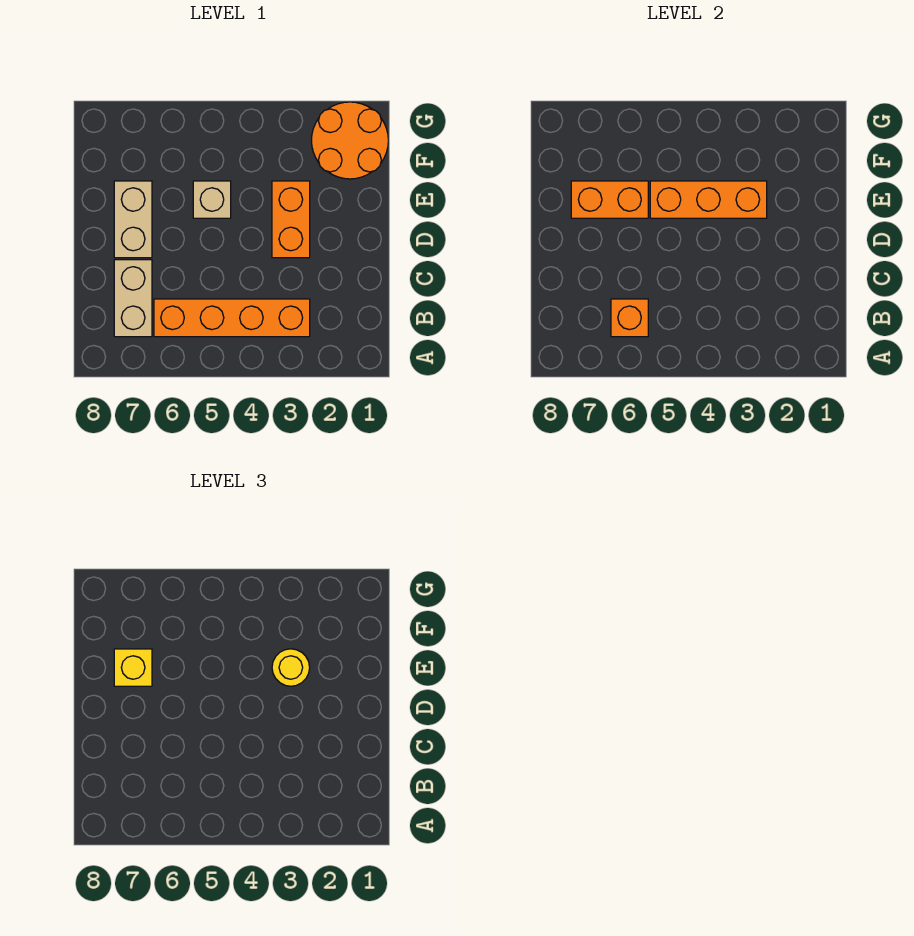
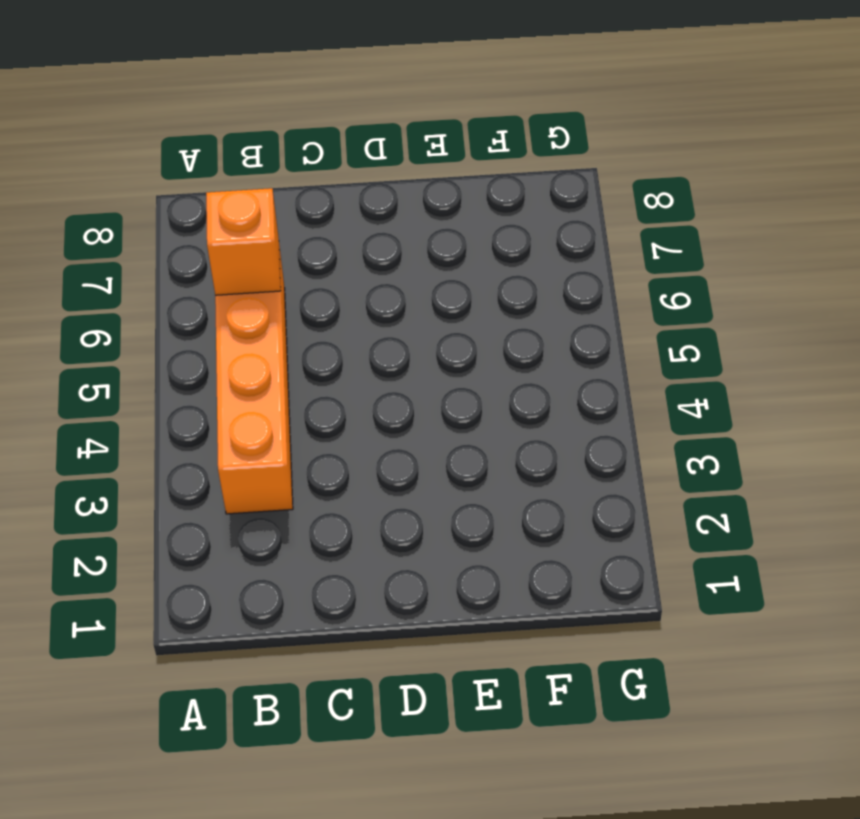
none -> tan brick B7:C7 level 1
none -> orange brick D3:E3 level 1

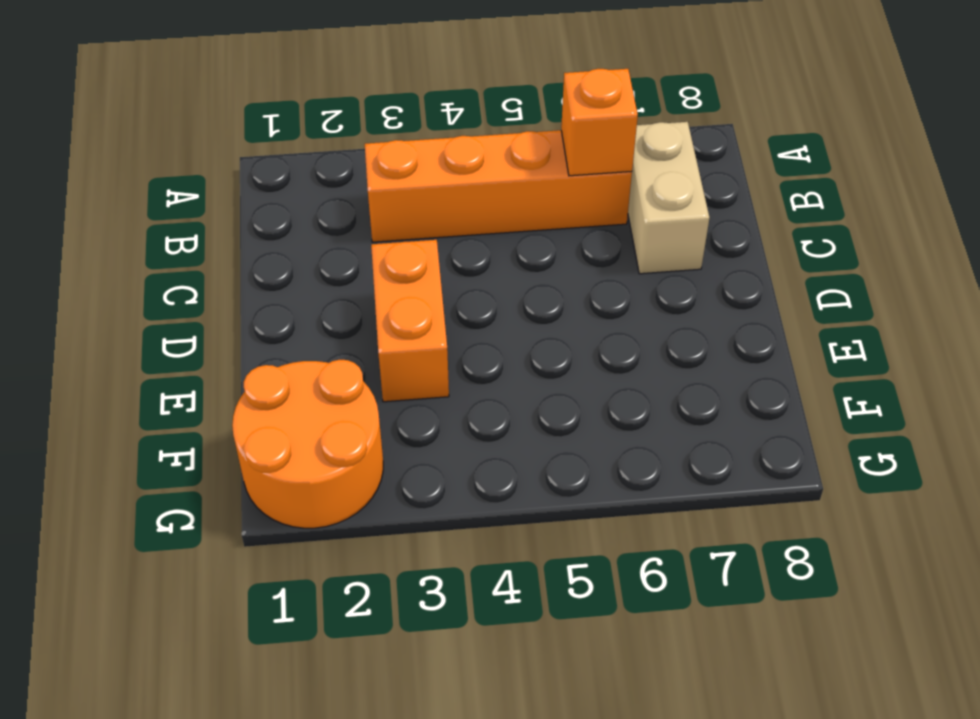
none -> tan brick D7:E7 level 1
none -> tan brick E5 level 1

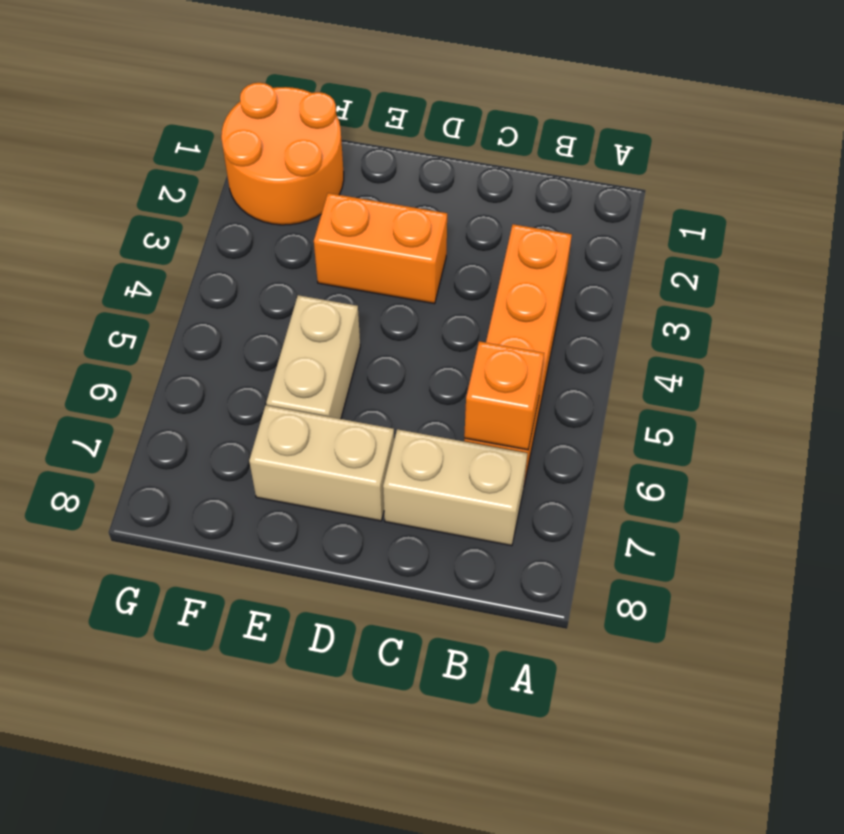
tan brick E5:E6 level 1 -> tan brick E5 level 1
none -> orange brick E3:E5 level 2
none -> orange brick E6:E7 level 2

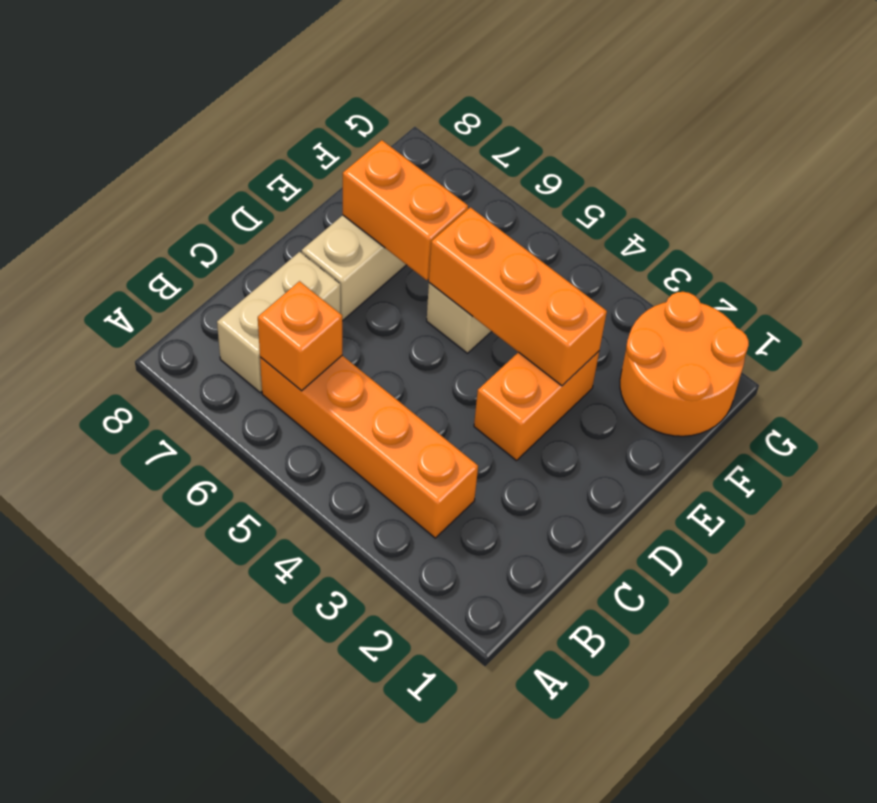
none -> yellow round brick E3 level 3
none -> yellow brick E7 level 3

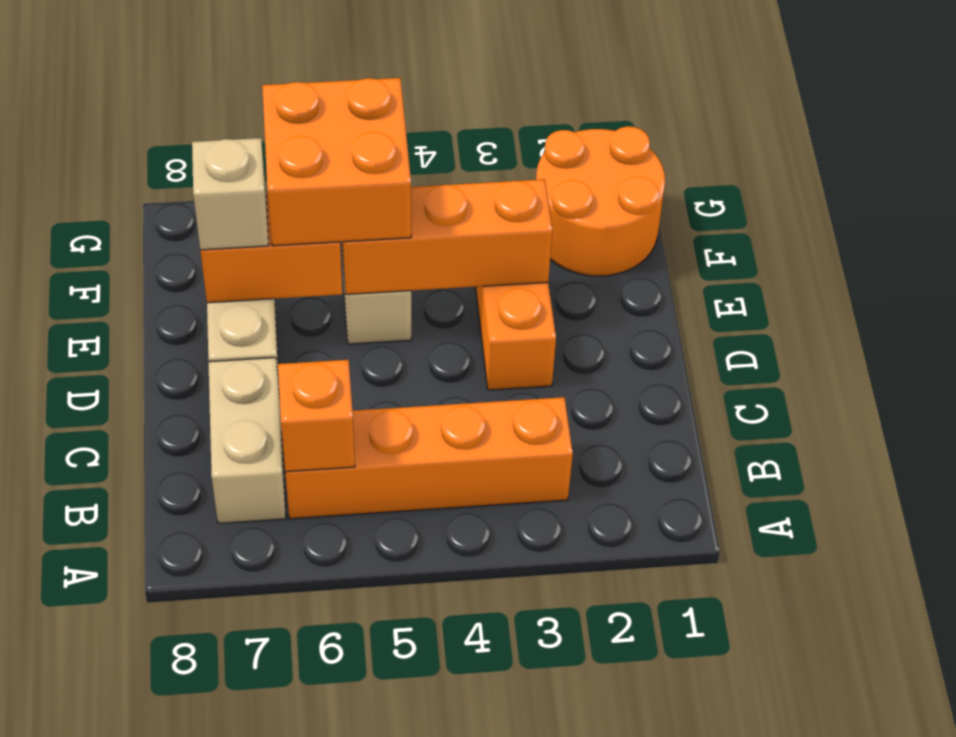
orange brick E5:F6 level 3 -> none
tan brick E7 level 3 -> yellow brick E7 level 3
none -> yellow round brick E3 level 3

